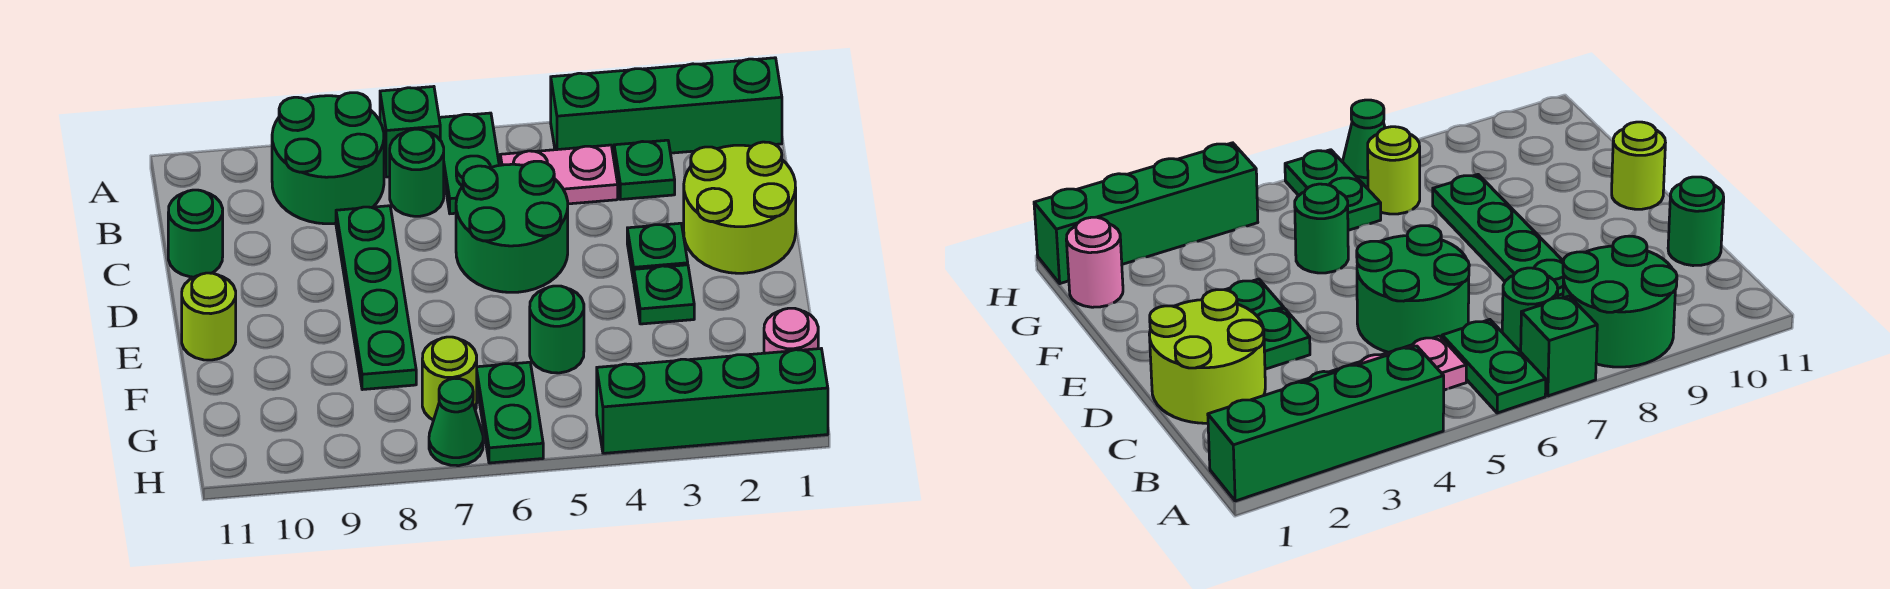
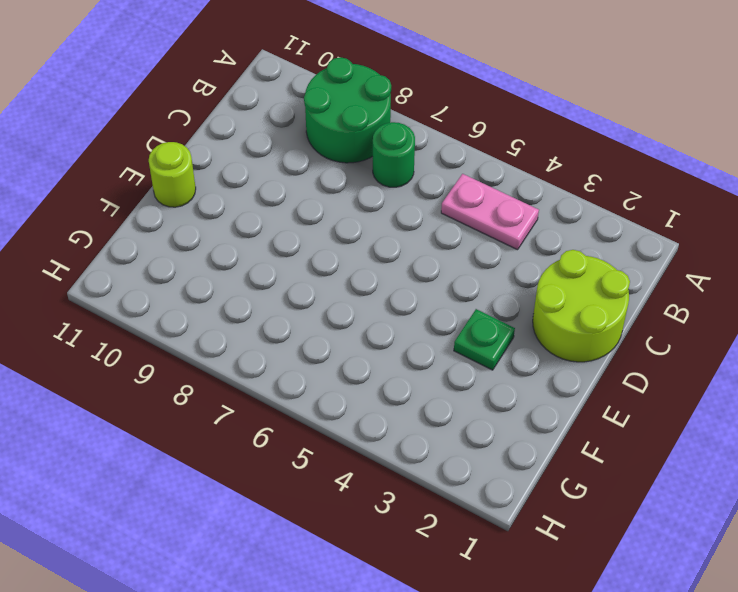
none -> green brick A1:A4 level 1
none -> green plate A6:B6 level 1
none -> green brick A7 level 1

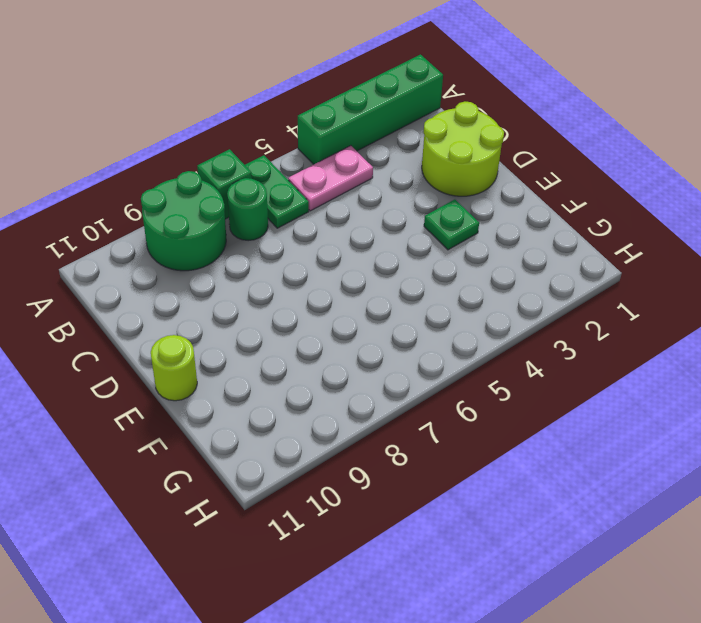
none -> green plate B3 level 1
none -> green round brick C5:D6 level 1
none -> green plate C8:F8 level 1

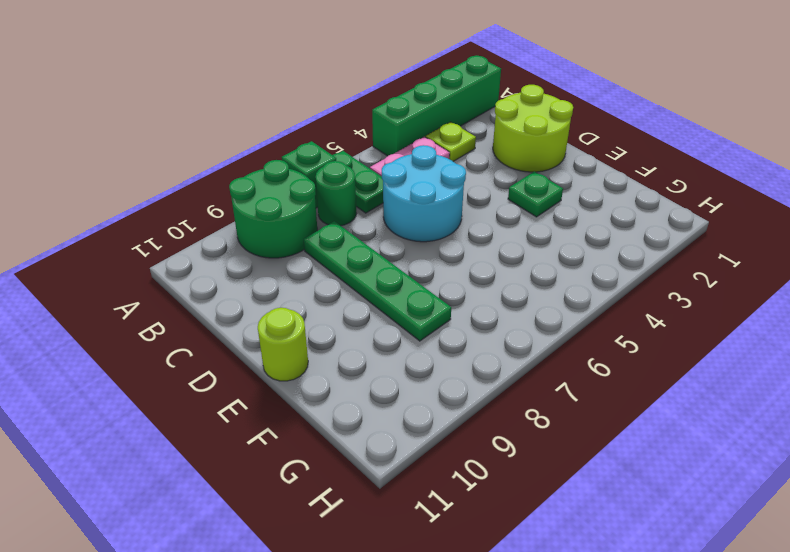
lime plate B3 level 1 -> green plate B3 level 1
cyan round brick C5:D6 level 1 -> green round brick C5:D6 level 1
none -> green round brick C11 level 1
none -> green plate D3 level 1
none -> green round brick F5 level 1

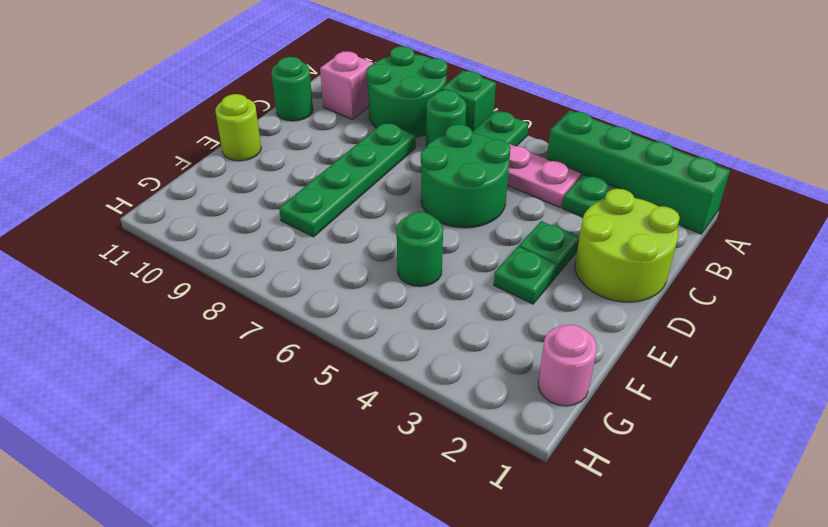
pink brick B10 level 1 -> none
none -> green plate G6:H6 level 1
none -> lime round brick G7 level 1
none -> green brick H1:H4 level 1

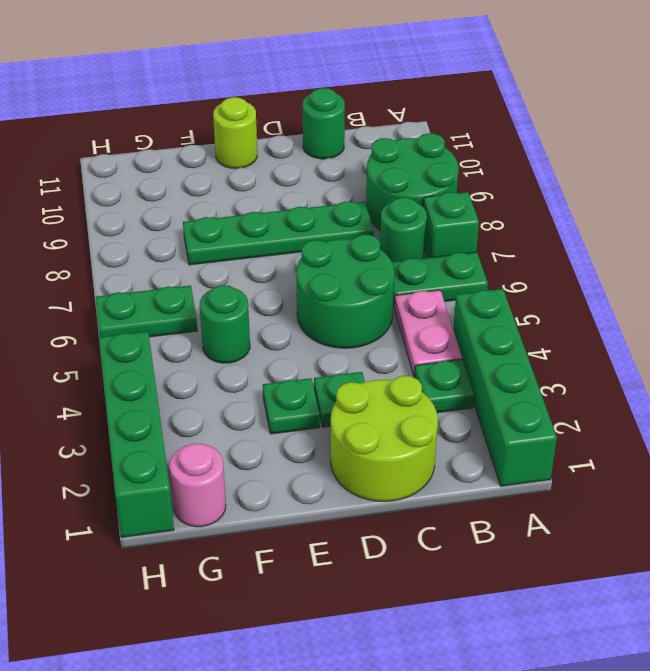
none -> lime round brick G7 level 1
none -> green cone H7 level 1

